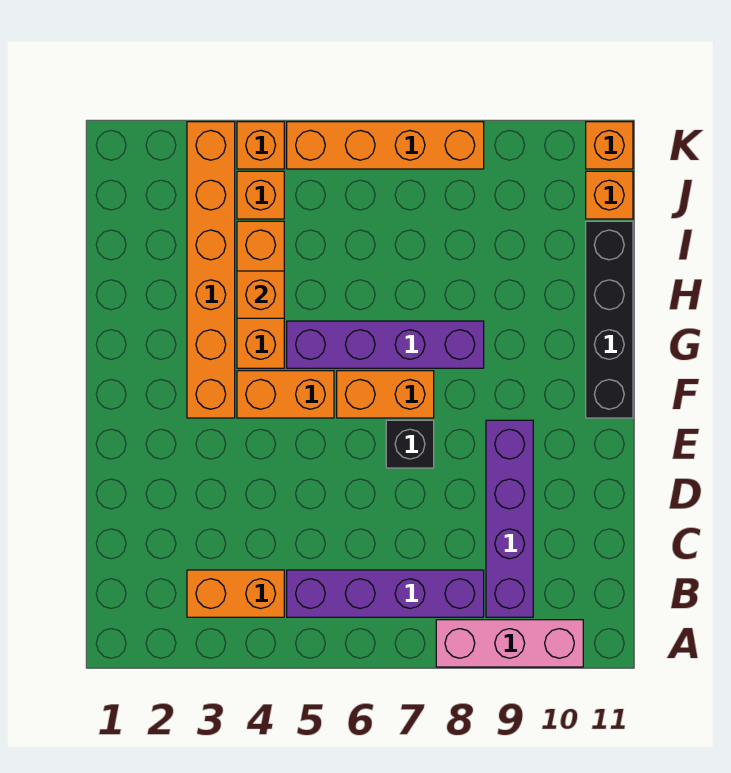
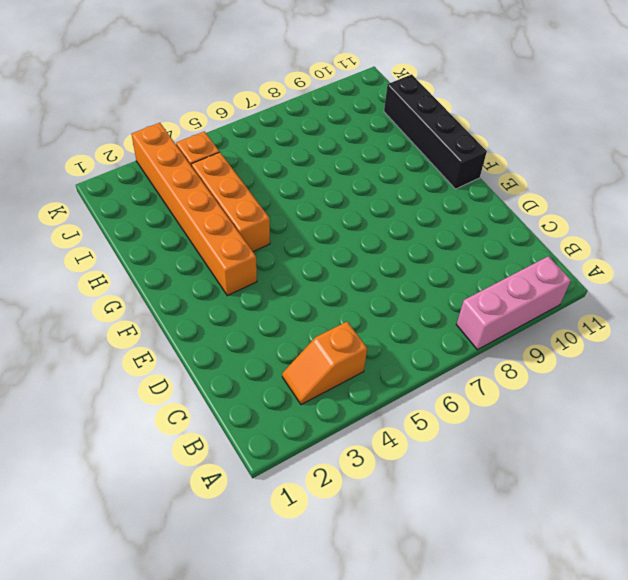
orange slope B3:B4 level 1 top 4 -> orange brick B3:B4 level 1
none -> purple brick B5:B8 level 1
none -> purple brick B9:E9 level 1
none -> black brick E7 level 1

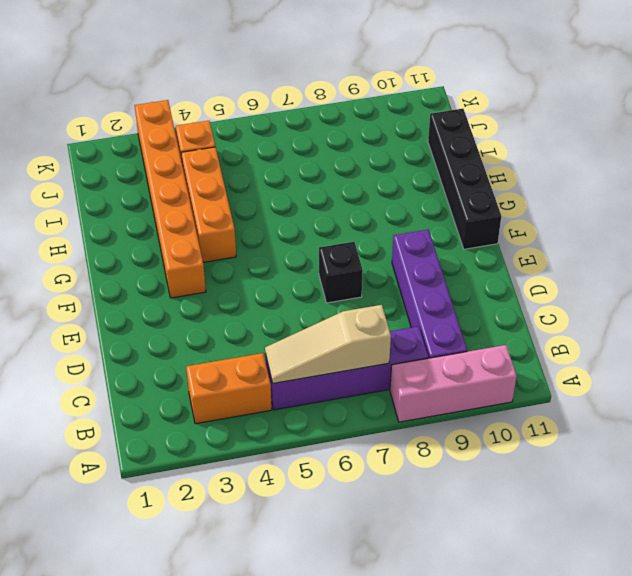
tan slope B5:B7 level 2 top 7 -> none
none -> orange brick F4:F5 level 1
none -> orange brick F6:F7 level 1
none -> purple brick G5:G8 level 1

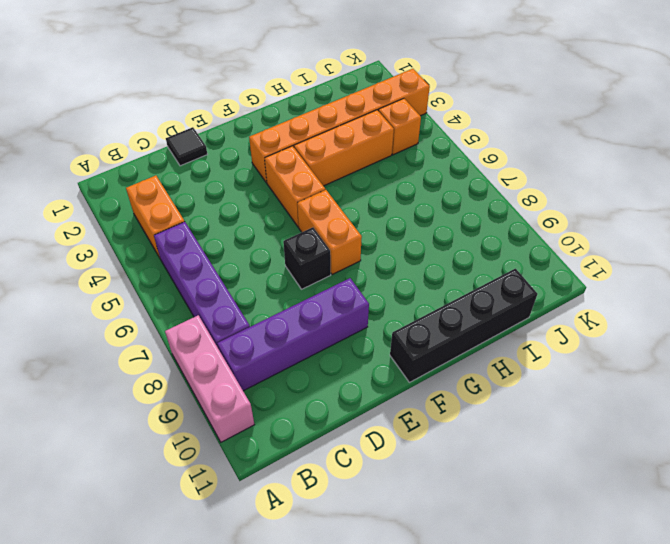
black tile D1 level 1 -> none
none -> purple brick G5:G8 level 1
none -> orange brick J11 level 1
none -> orange brick K4 level 1

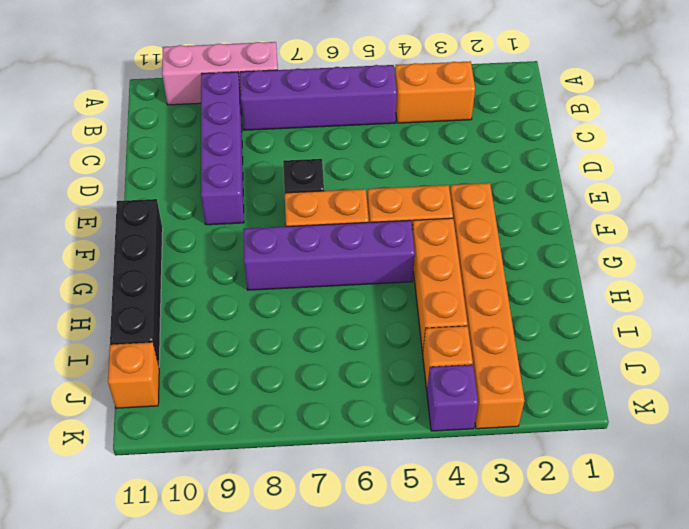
purple brick K4 level 1 -> orange brick K4 level 1
none -> orange brick K5:K8 level 1
none -> orange brick K11 level 1
none -> orange brick H4 level 2

